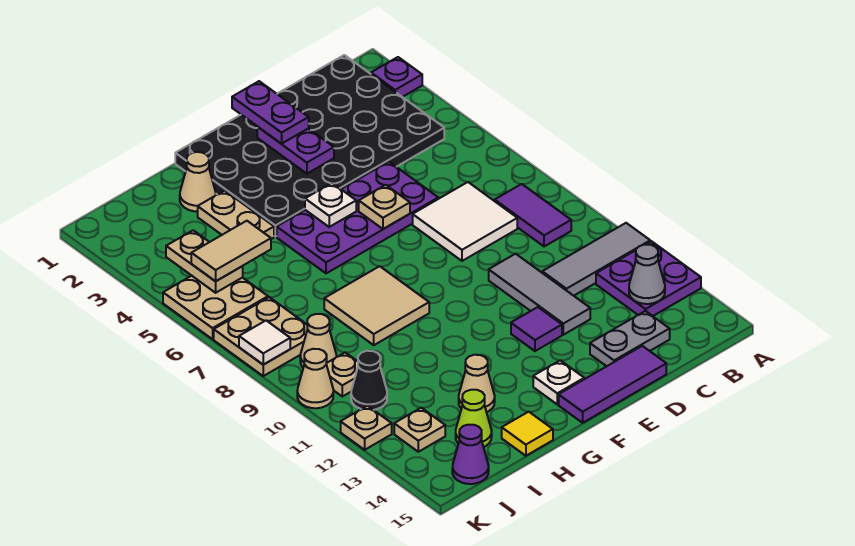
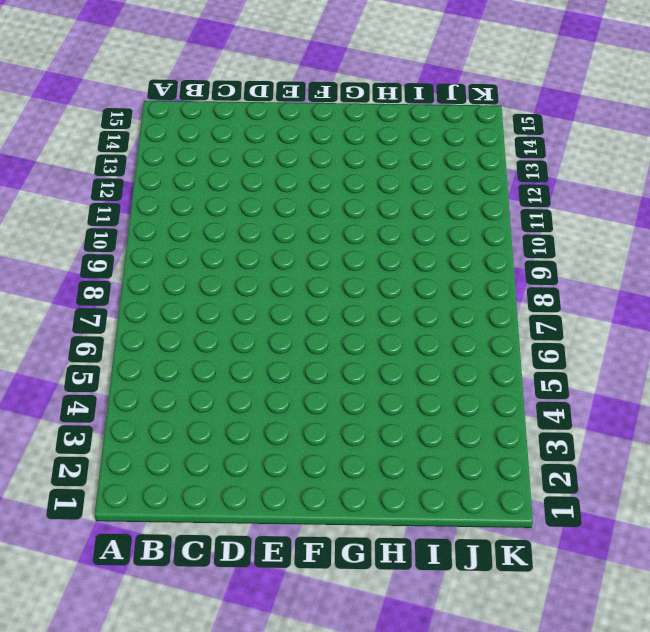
none -> purple plate A2 level 1
none -> grey tile A11:C11 level 1
none -> purple plate A12:B13 level 1
none -> black plate B1:G4 level 1

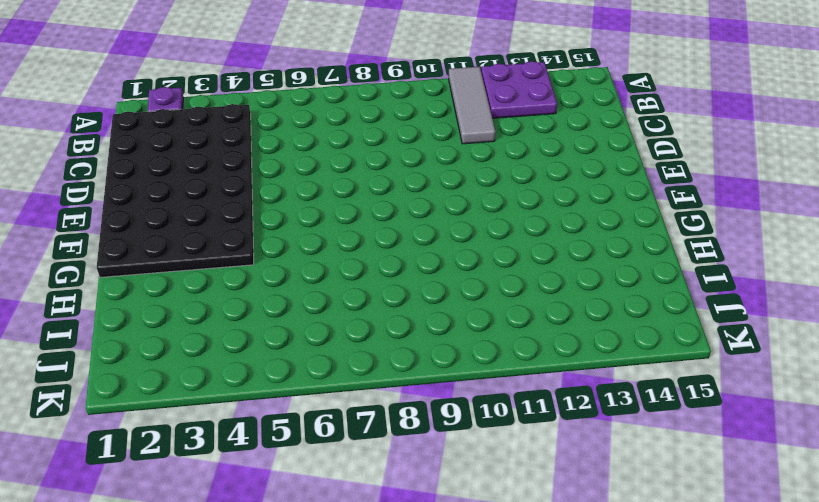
none -> purple tile B8:B9 level 1
none -> white tile C7:D8 level 1
none -> grey plate C14:D14 level 1
none -> purple plate D5:G6 level 1

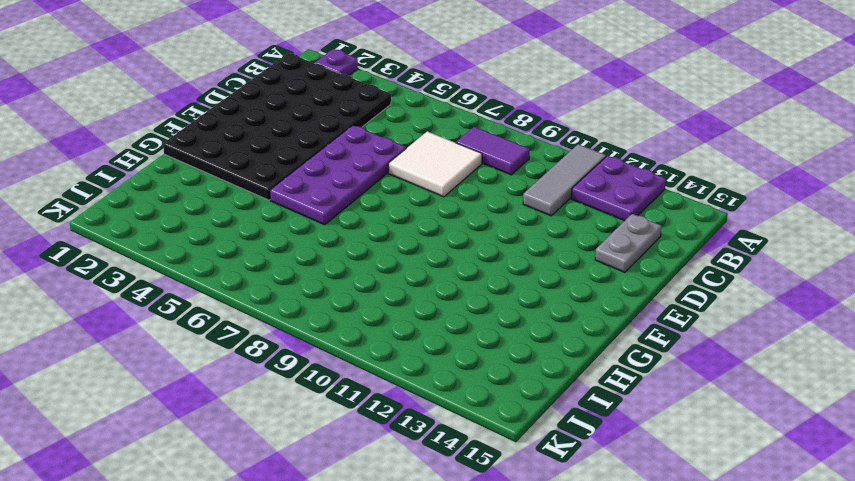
none -> grey tile D10:D12 level 1
none -> purple tile D15:F15 level 1
none -> purple tile E12 level 1
none -> white plate F14 level 1

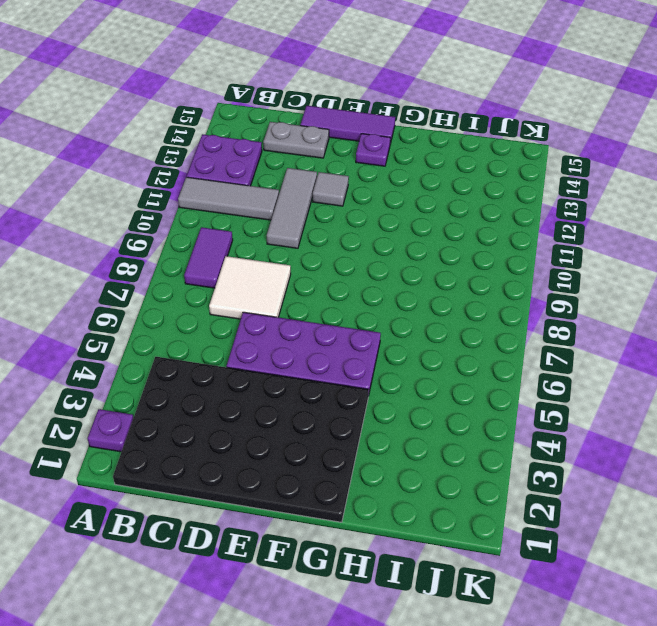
grey tile E12 level 1 -> purple tile E12 level 1
purple plate F14 level 1 -> white plate F14 level 1
none -> tan tile G8:H9 level 1
none -> tan cone H2 level 1
none -> tan plate H3:H4 level 1
none -> tan cone H13 level 1

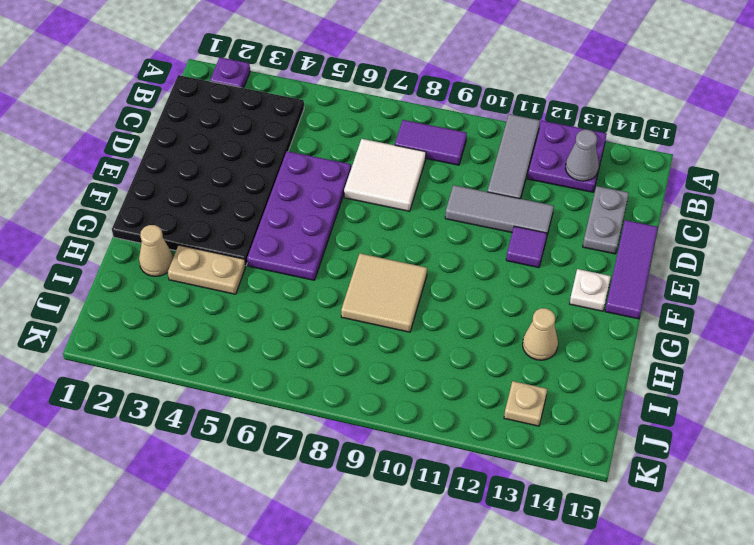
none -> yellow tile H15 level 1
none -> lime cone I14 level 1
none -> tan plate J5:K6 level 1
none -> tan plate J7:K8 level 1

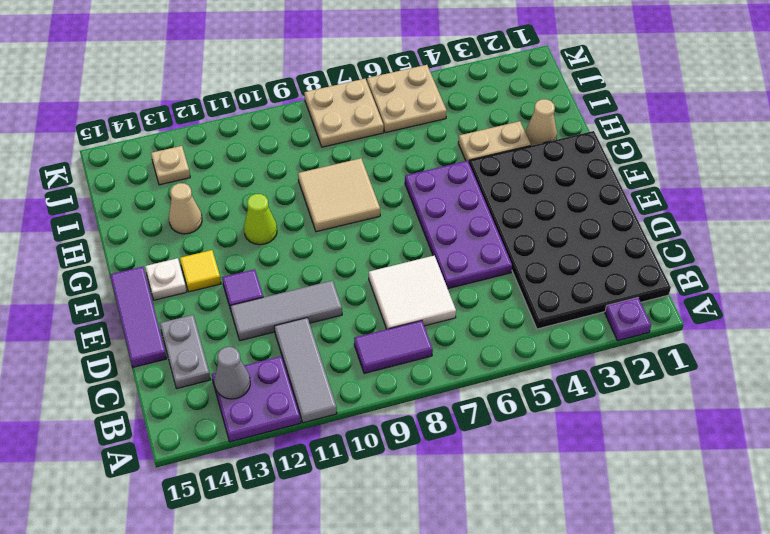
yellow tile F13 level 1 -> yellow tile H15 level 1
lime cone G11 level 1 -> lime cone I14 level 1
none -> tan cone J9 level 1
none -> tan plate J10 level 1
none -> black cone J11 level 1
none -> purple cone J15 level 1

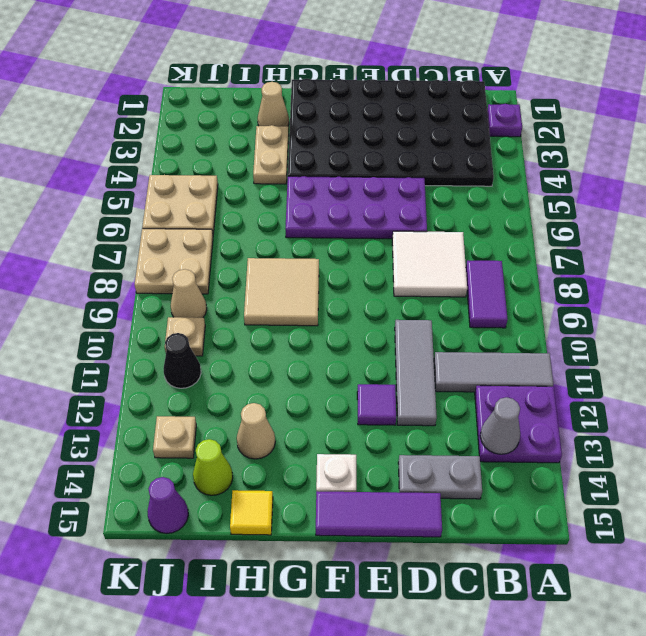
none -> tan cone K10 level 1
none -> tan plate K12 level 1
none -> purple plate E2:E3 level 2
none -> tan plate E6 level 2

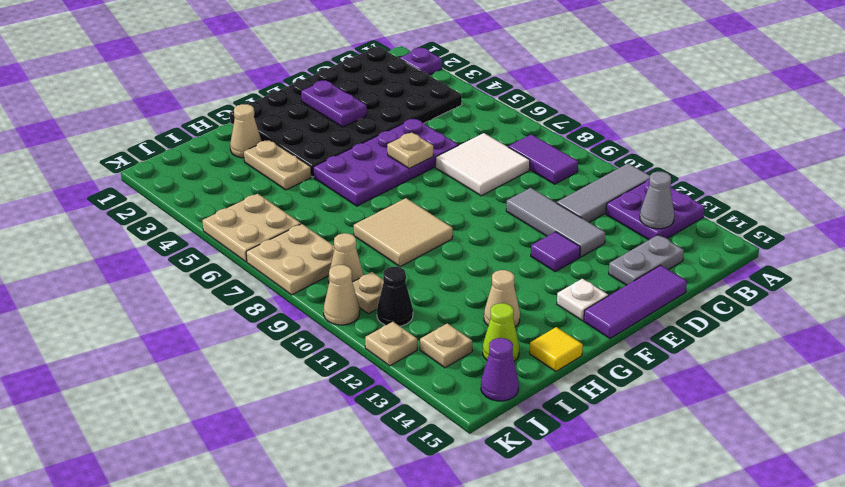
none -> white plate F5 level 2
none -> tan plate J4:J5 level 2
none -> white tile K8 level 2
none -> purple plate E1:E2 level 3

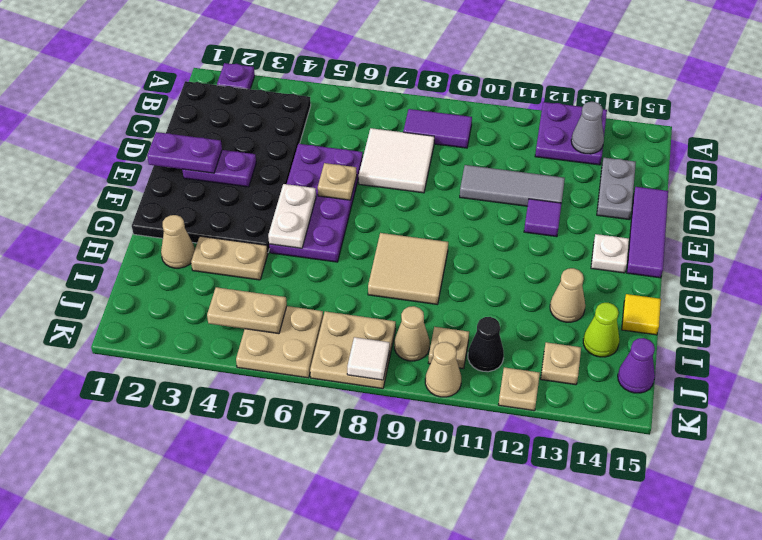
white plate F5:G5 level 2 -> white plate F5 level 2
none -> grey tile A11:C11 level 1
none -> tan tile I5:J5 level 3

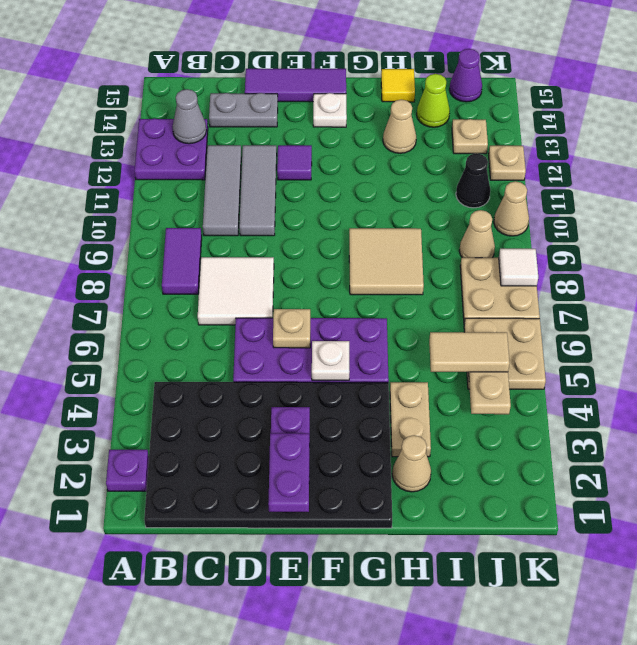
grey tile C10:C12 level 1 -> grey tile A11:C11 level 1
none -> tan plate J10 level 1

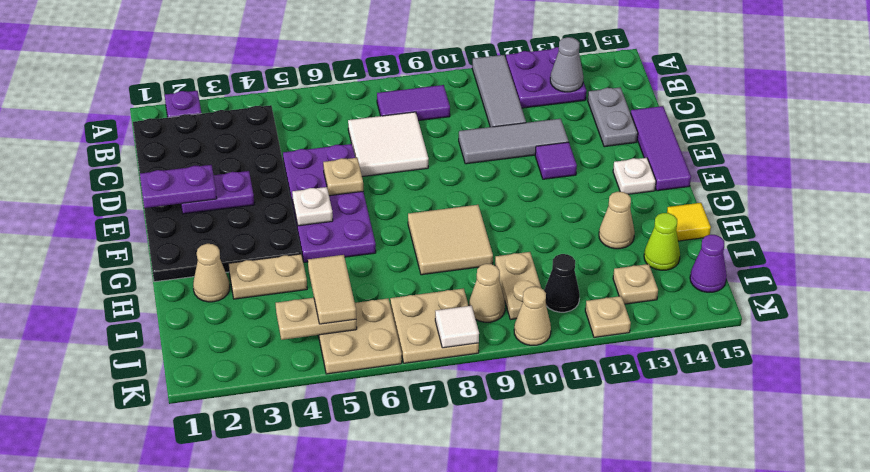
tan plate I10:J10 level 1 -> tan plate J10 level 1

